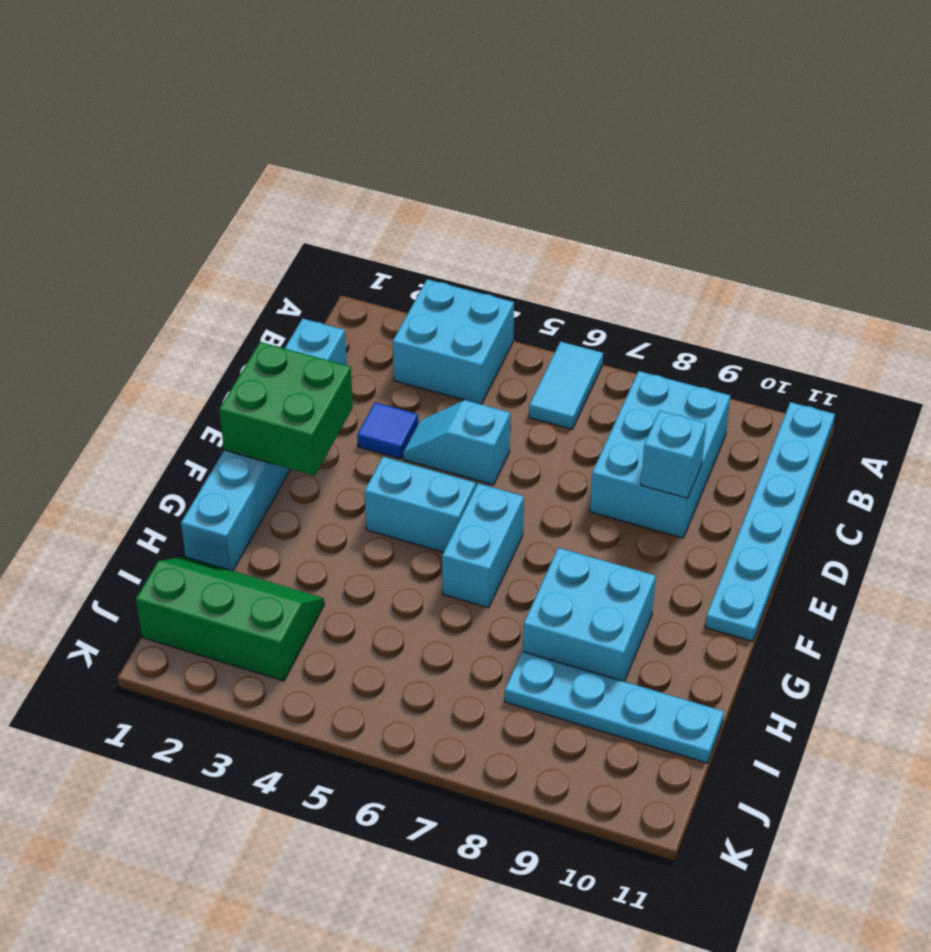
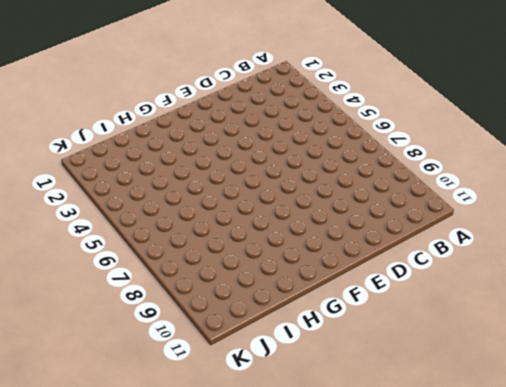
none -> cyan brick A3:B4 level 1
none -> cyan tile A6:B6 level 1
none -> cyan plate A11:F11 level 1

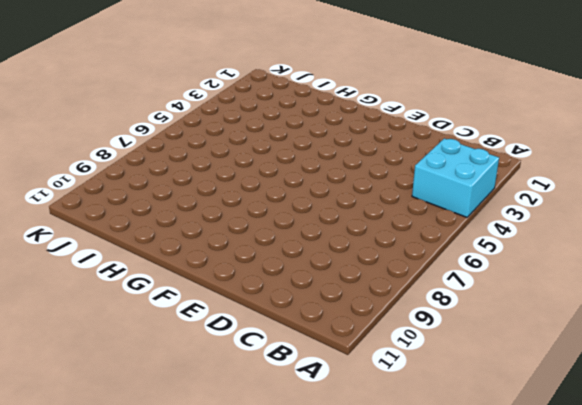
none -> cyan tile A6:B6 level 1
none -> cyan plate A11:F11 level 1
none -> cyan brick B8:D9 level 1

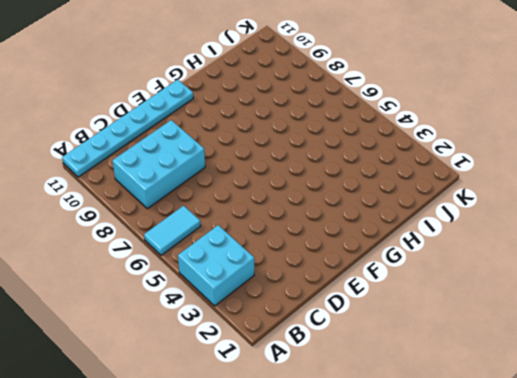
none -> cyan brick C1:H1 level 1
none -> blue tile D3 level 1
none -> cyan slope D4:D5 level 1 top 5

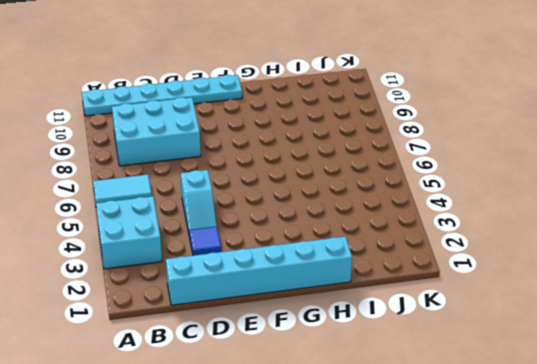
none -> cyan brick F4:F5 level 1
none -> cyan brick F6:G6 level 1
none -> cyan brick G8:H9 level 1

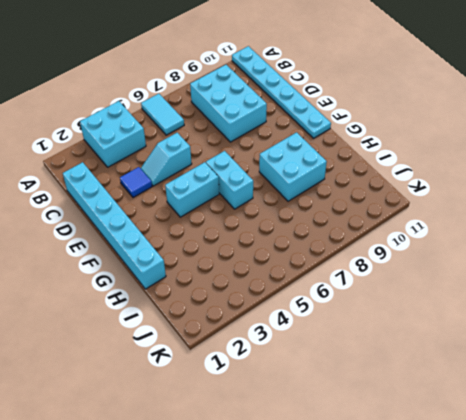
none -> green slope I1:J3 level 1 top J
none -> cyan plate I8:I11 level 1
none -> cyan brick D9 level 2

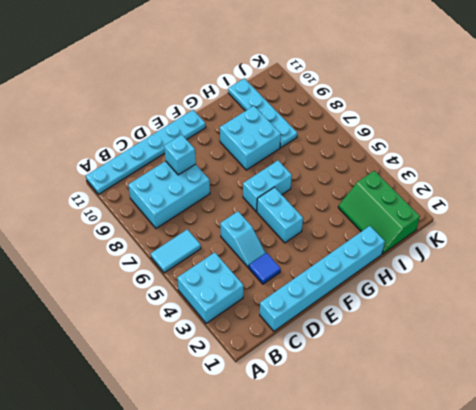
none -> green brick E1:F2 level 2

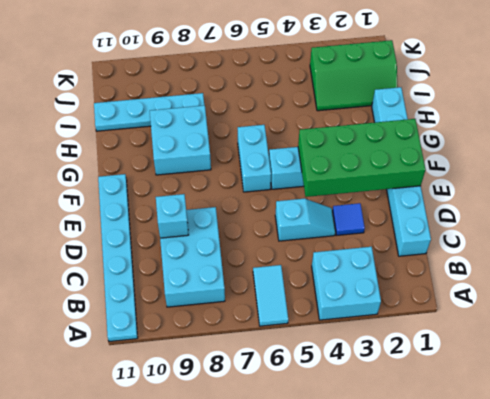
green brick E1:F4 level 2 -> green brick E1:F2 level 2

